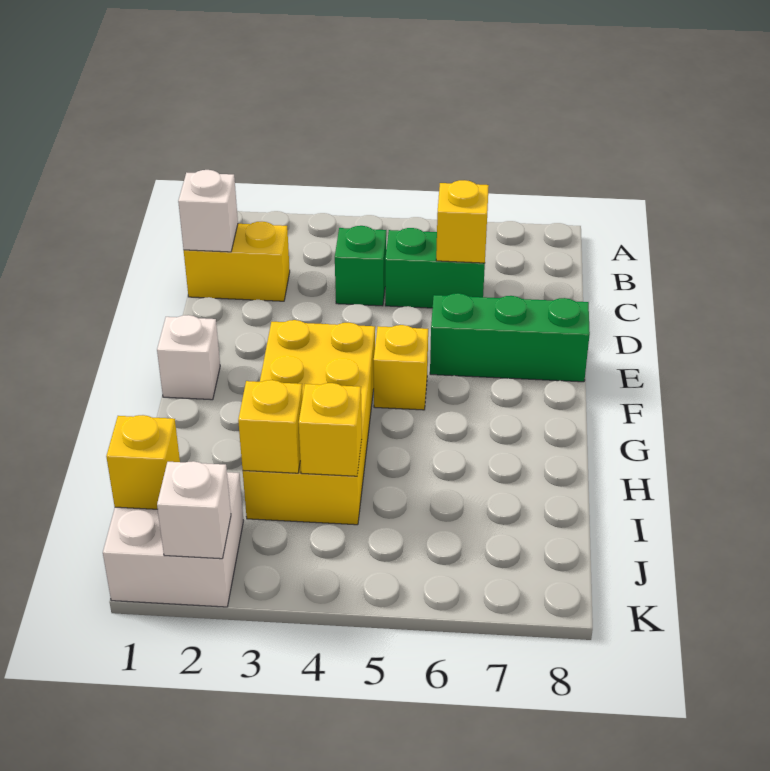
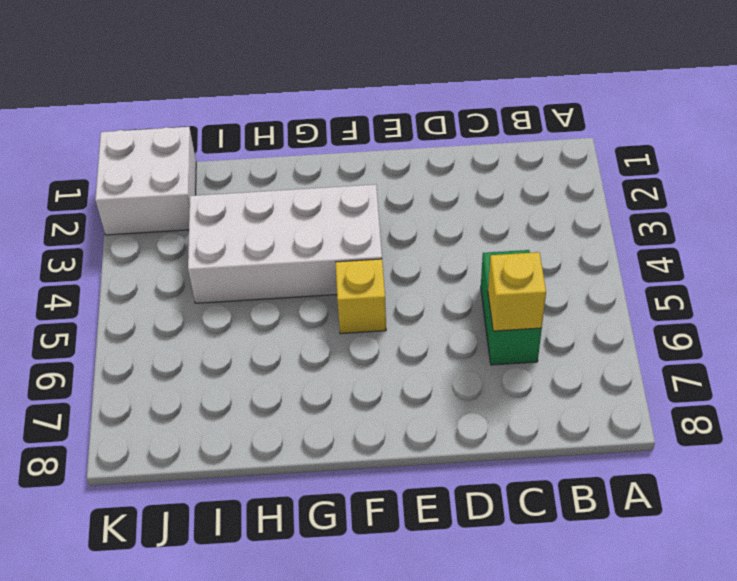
white brick F3:I4 level 1 -> yellow brick F3:I4 level 1
none -> yellow brick C1:C2 level 1
none -> green brick C4 level 1
none -> green brick E6:E8 level 1

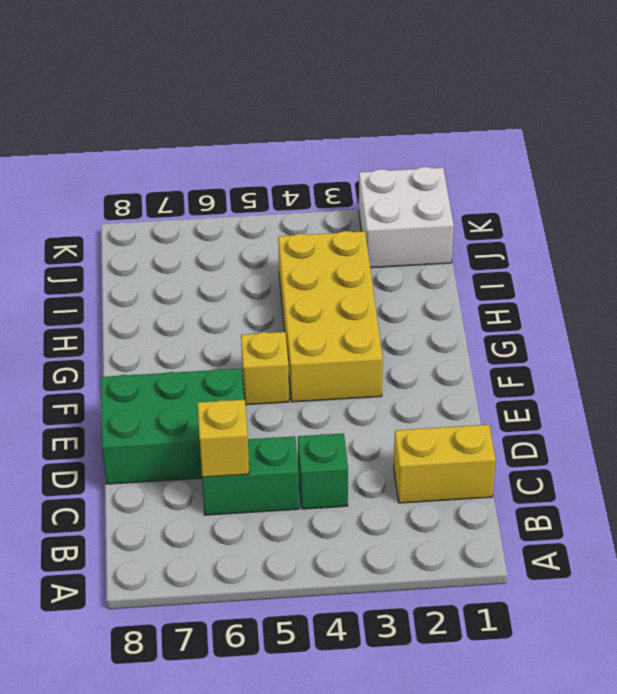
green brick D6:E8 level 1 -> green brick E6:E8 level 1
none -> white brick F1 level 1
none -> white brick C1 level 2
none -> yellow brick I3 level 2

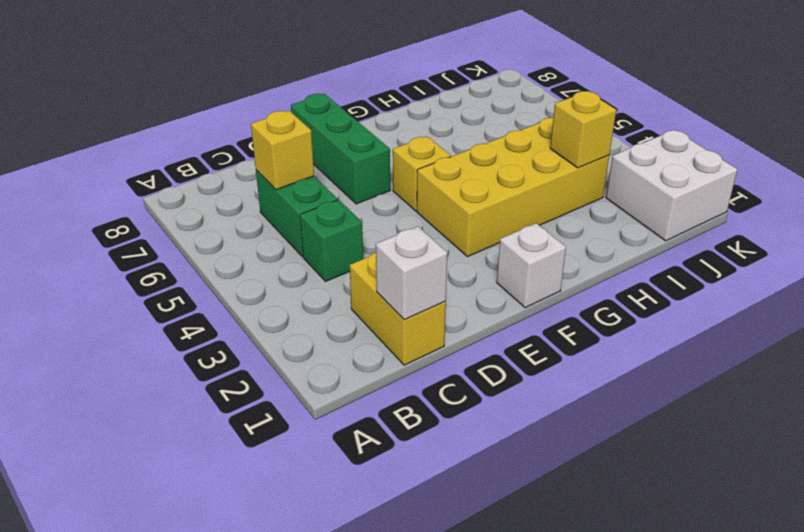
none -> yellow brick I4 level 2
none -> yellow brick J1 level 2
none -> white brick K2 level 2

